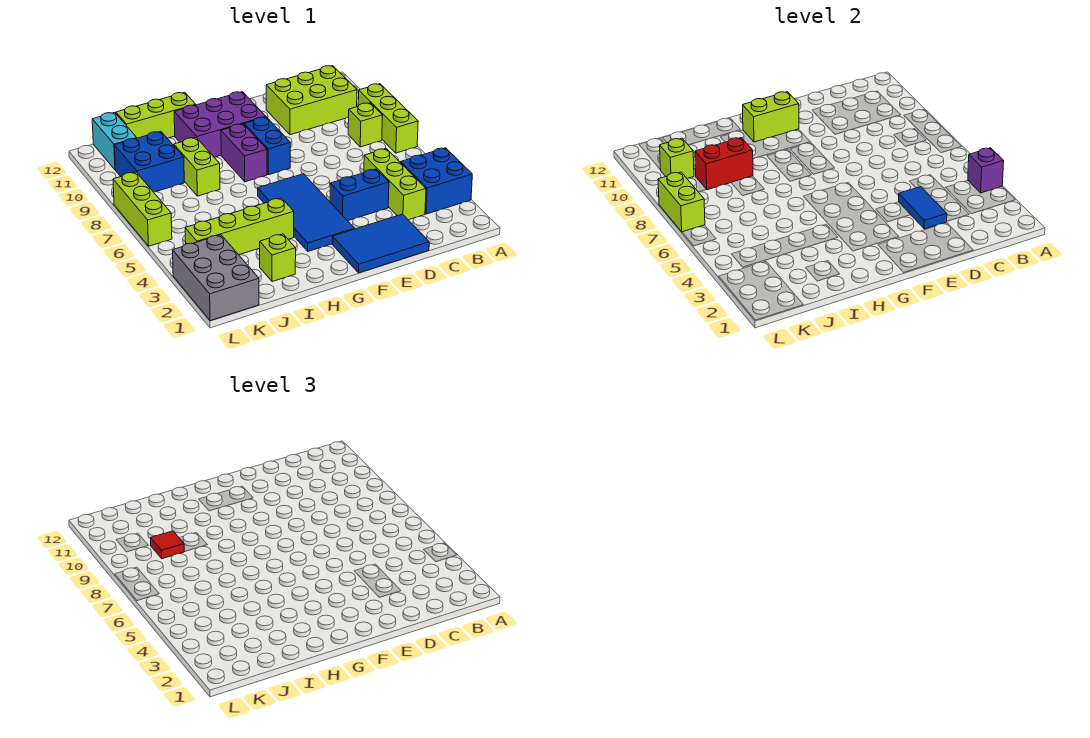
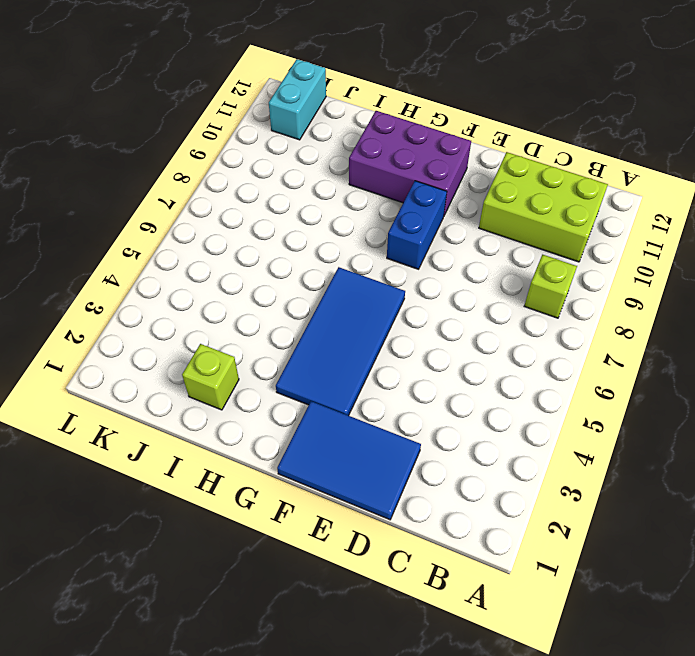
none -> blue brick A3:B4 level 1
none -> lime brick A7:A9 level 1
none -> lime brick C3:C5 level 1

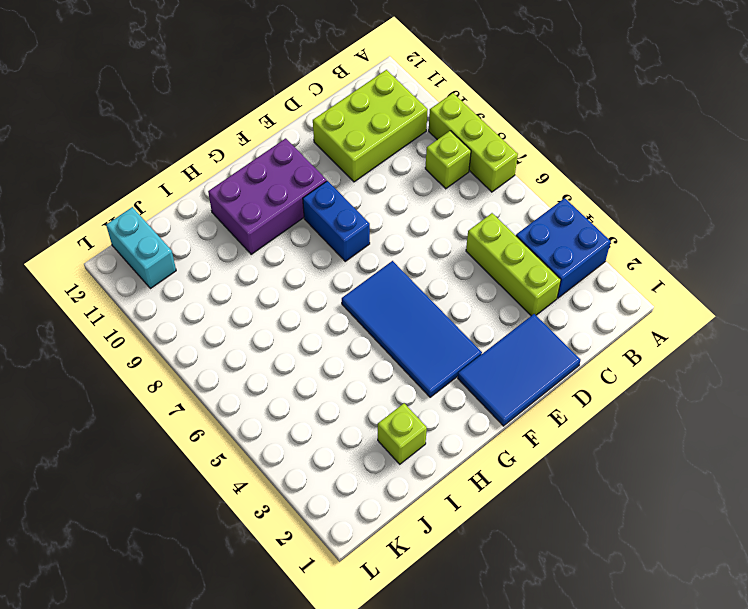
none -> blue brick D4:E4 level 1
none -> purple brick G8:G9 level 1
none -> lime brick H4:K4 level 1

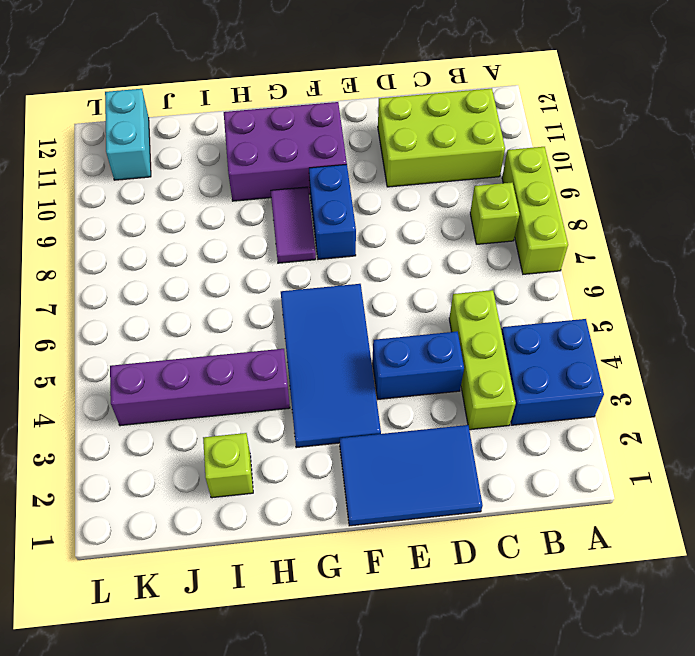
purple tile G8:G9 level 1 -> purple brick G8:G9 level 1
purple brick H4:K4 level 1 -> lime brick H4:K4 level 1
none -> lime brick H12:J12 level 1
none -> lime brick I8:I9 level 1
none -> blue brick J9:K10 level 1

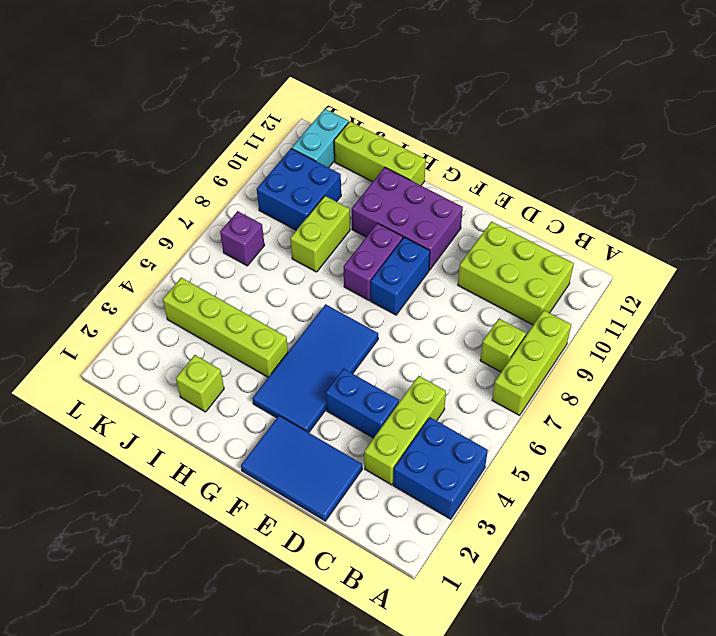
purple brick K7 level 1 -> purple brick A4 level 2
none -> grey brick K1:L3 level 1
none -> lime brick L6:L8 level 1
none -> blue tile D3:D4 level 2

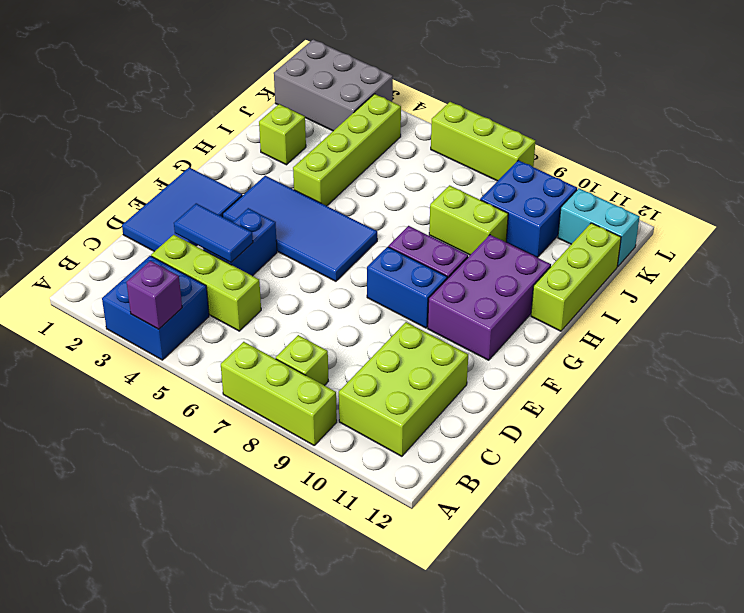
none -> lime brick F11:G11 level 2
none -> red brick I9:J9 level 2
none -> lime brick K10 level 2

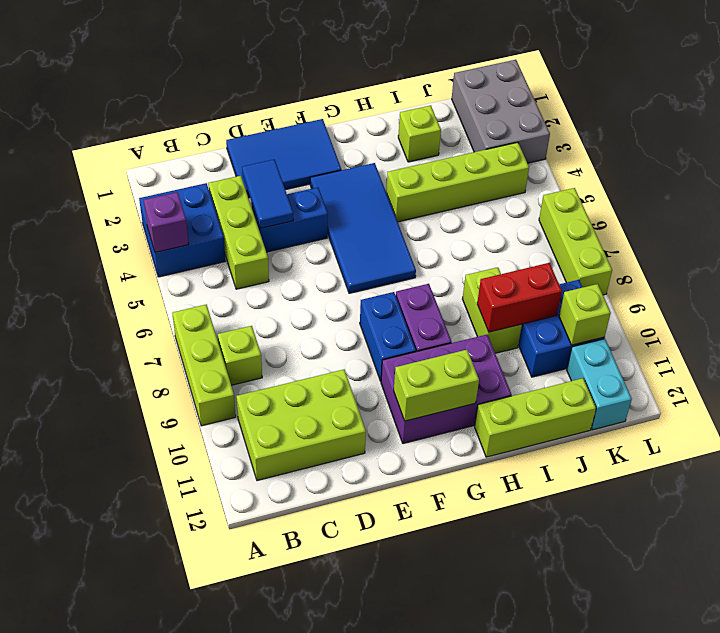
none -> lime brick L7:L8 level 2
none -> red tile J9 level 3

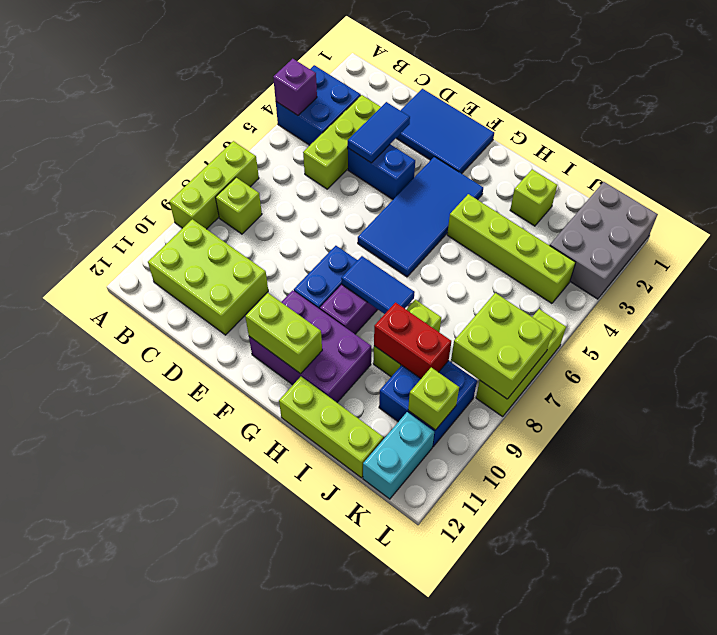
blue tile G8:H8 level 2 -> none
lime brick K7:L8 level 2 -> lime brick L7:L8 level 2
none -> red tile J9 level 3

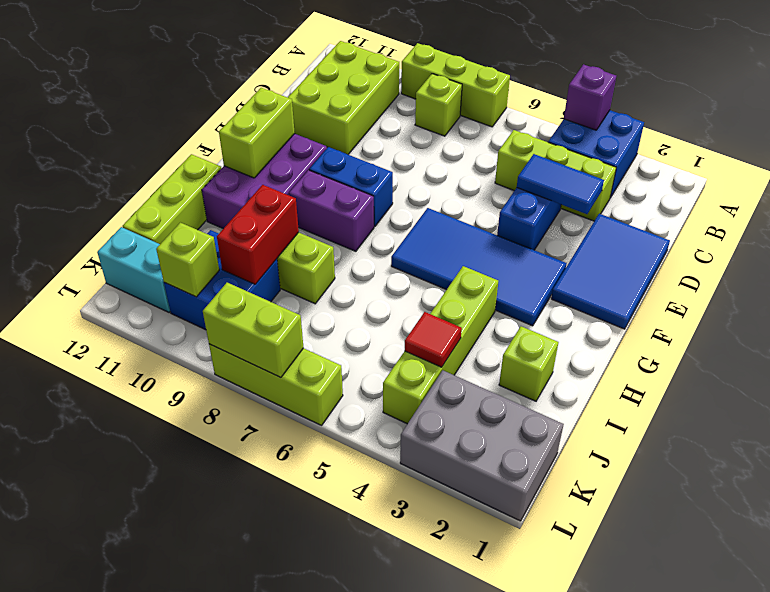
red tile J4 level 2 -> red tile J9 level 3

